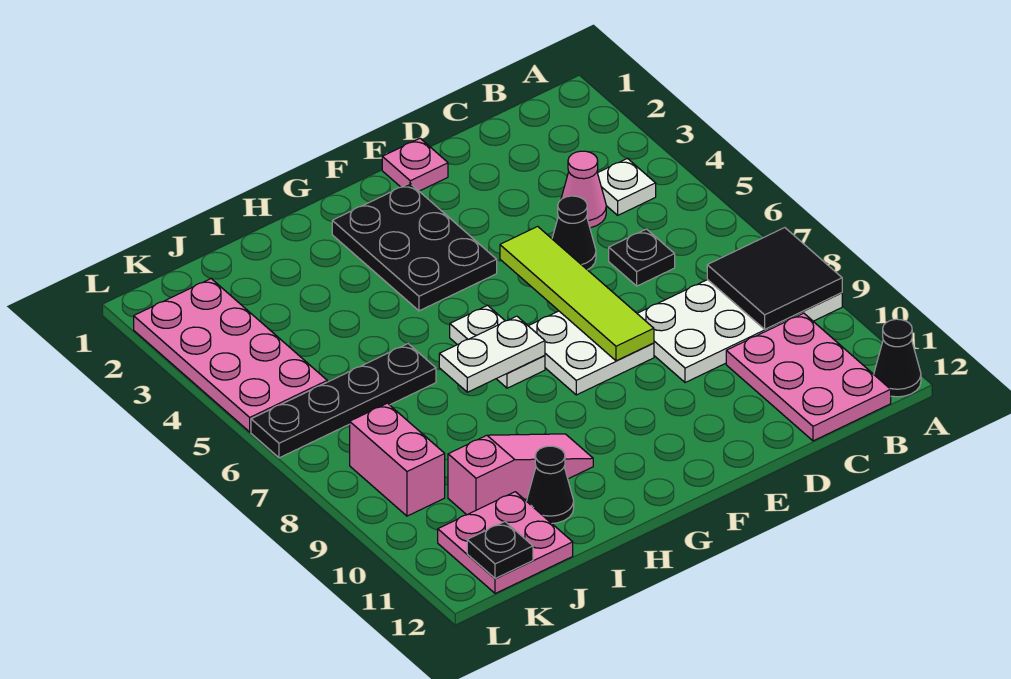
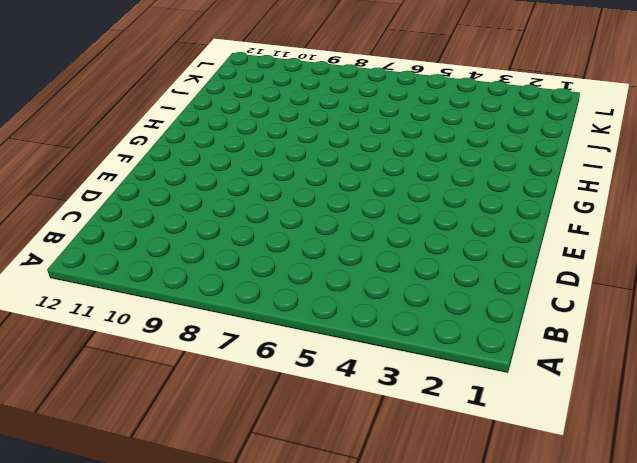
none -> white plate A8:D9 level 1
none -> black cone A12 level 1
none -> white plate B4 level 1

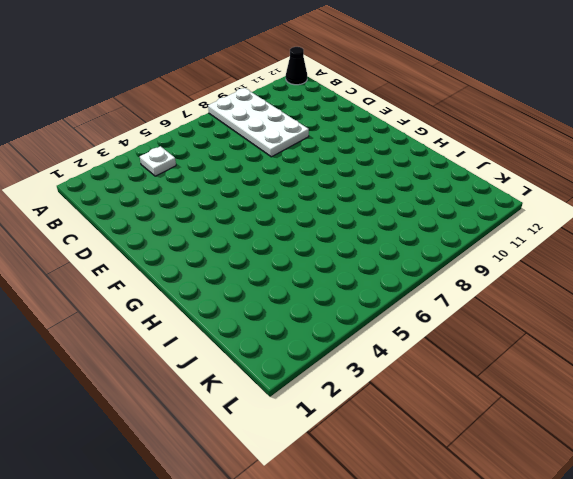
none -> pink plate B10:C12 level 1
none -> pink cone C4 level 1
none -> black plate C6 level 1

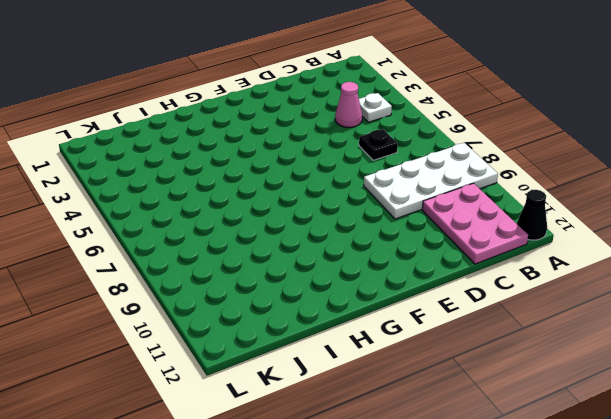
none -> black cone D5 level 1
none -> pink plate E1 level 1
none -> white plate E7:F8 level 1

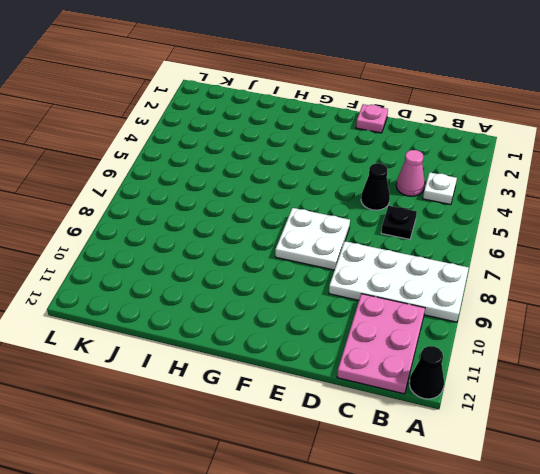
none -> black plate F2:G4 level 1
none -> white plate G6:G7 level 1
none -> pink slope H10:J10 level 1 top J

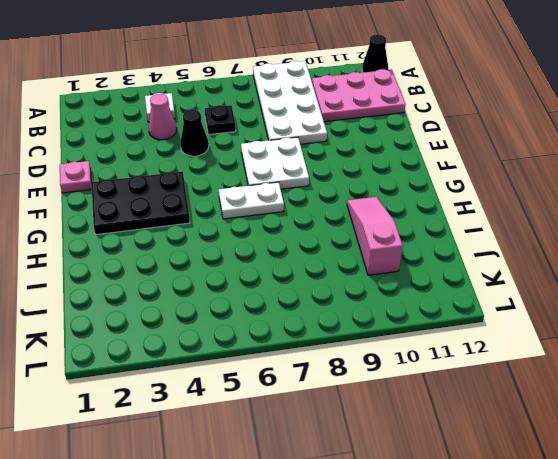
none -> black plate I6:L6 level 1
none -> black cone I11 level 1
none -> pink plate J11:K12 level 1

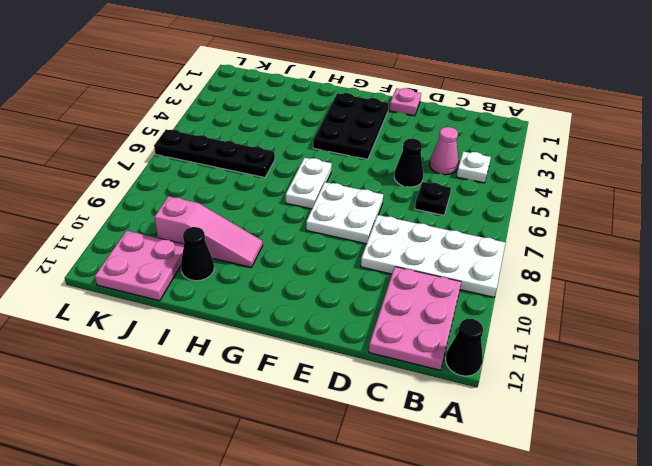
none -> pink plate K2:L5 level 1
none -> pink brick K8:K9 level 1
none -> black tile A8:B9 level 2

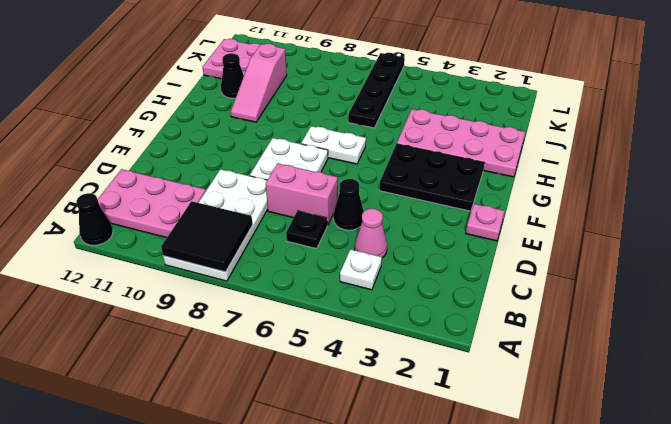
pink brick D6:D7 level 1 -> pink brick K8:K9 level 1
pink plate H1:I4 level 1 -> pink plate K2:L5 level 1
none -> lime tile E5:E8 level 2
none -> white plate G7:H7 level 2
none -> black plate K12 level 2

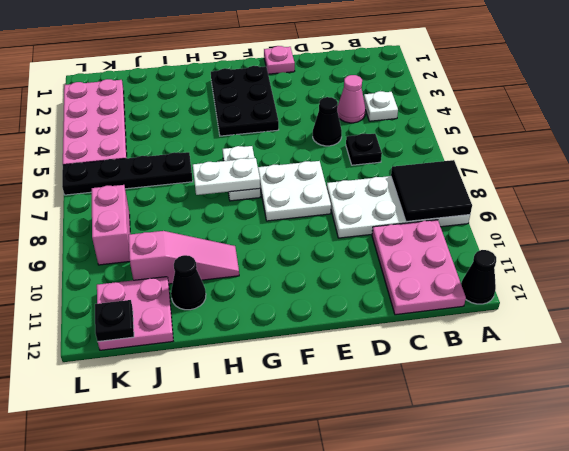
none -> lime tile E5:E8 level 2

